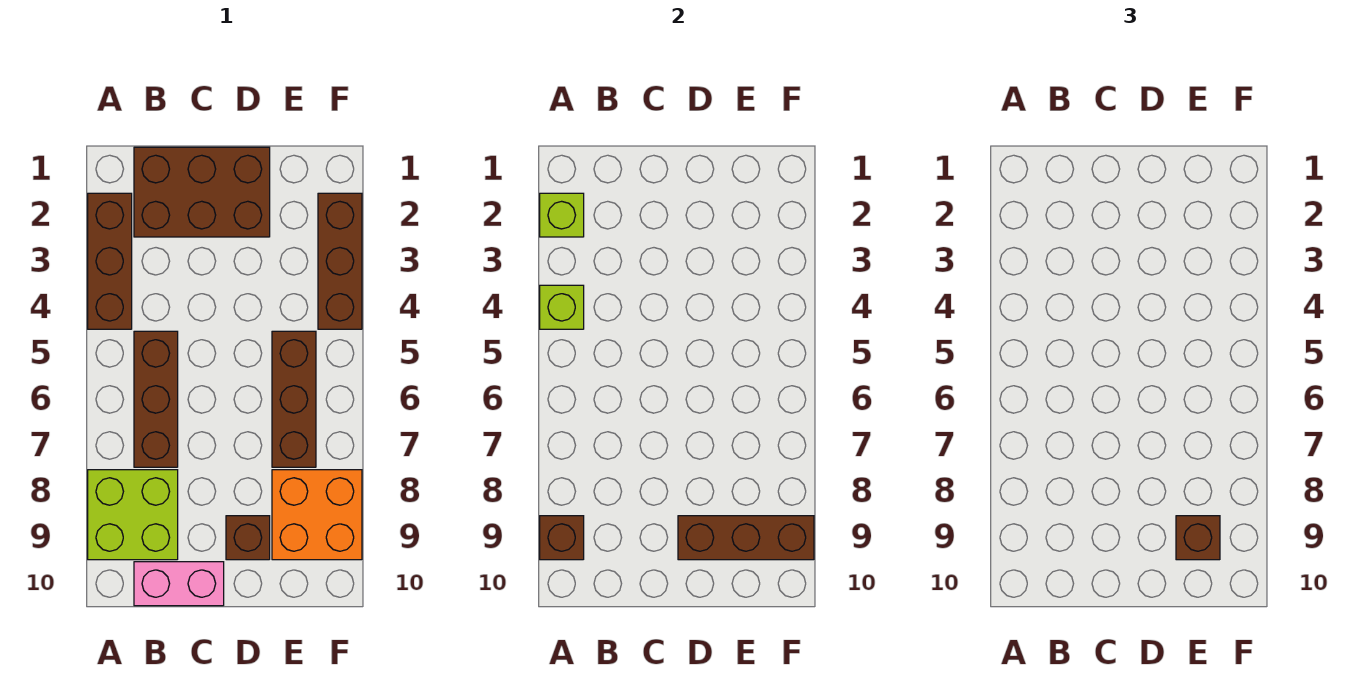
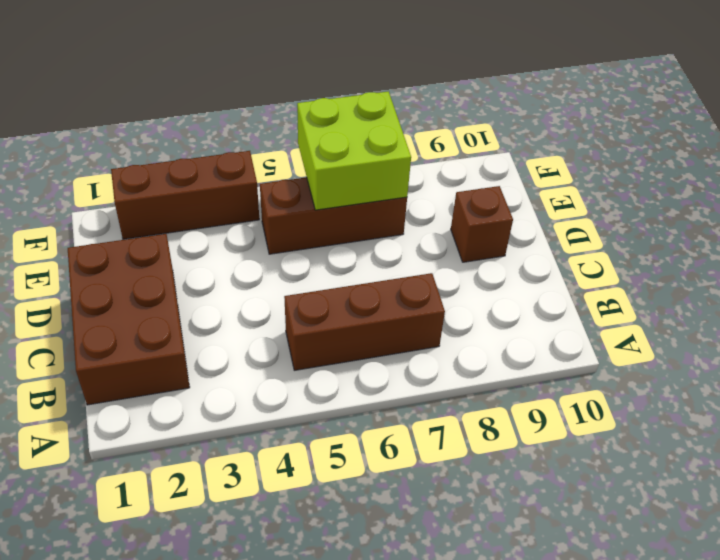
lime brick E6:F7 level 2 -> lime brick A8:B9 level 1
none -> brown brick A2:A4 level 1
none -> pink brick B10:C10 level 1
none -> orange brick E8:F9 level 1

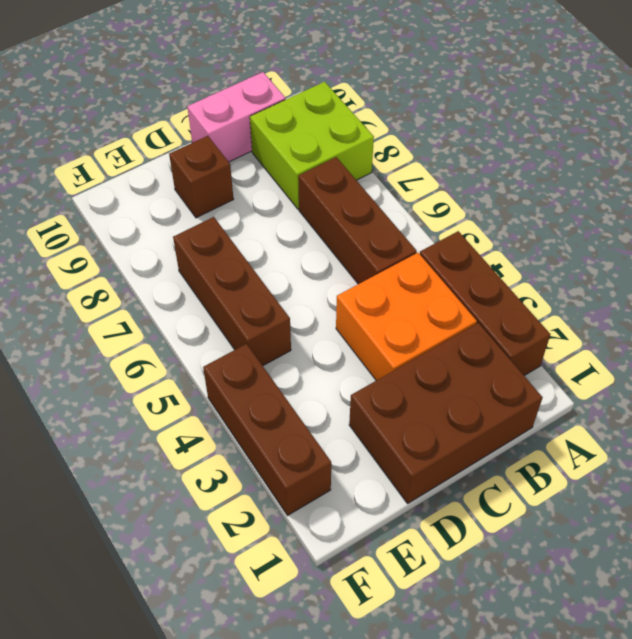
orange brick B3:C4 level 1 -> orange brick E8:F9 level 1
none -> lime brick A2 level 2
none -> lime brick A4 level 2
none -> brown brick A9 level 2

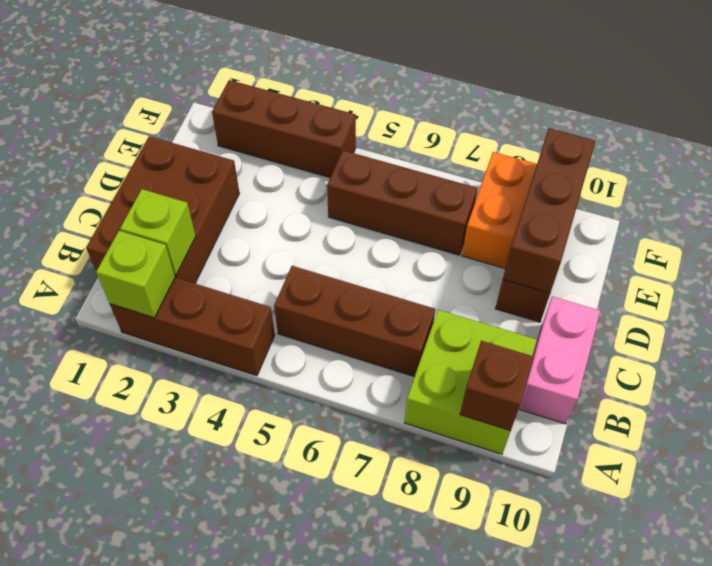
lime brick B2 level 2 -> lime brick A4 level 2
none -> brown brick E9 level 3

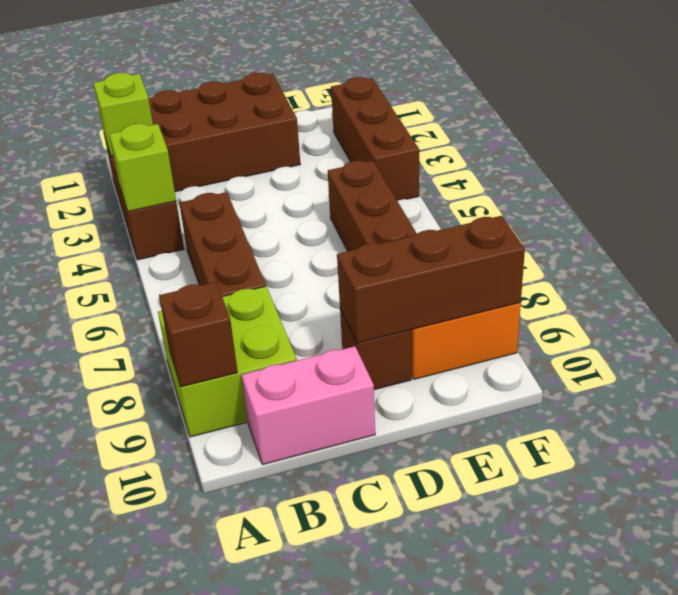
none -> brown brick E9 level 3

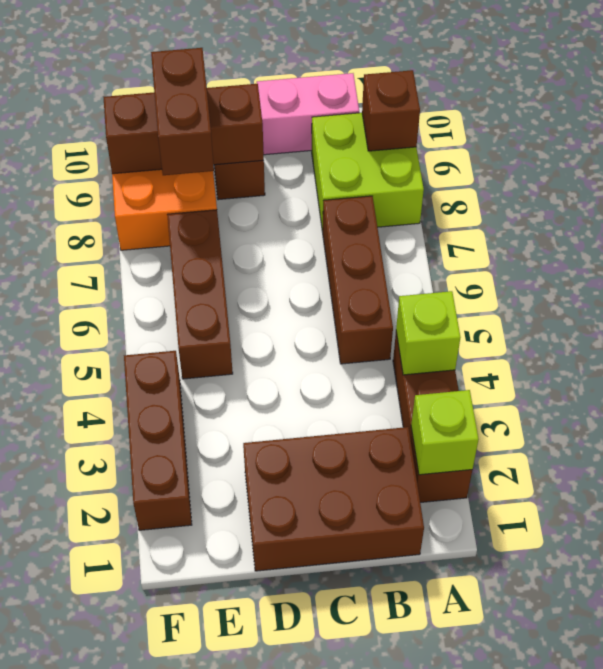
brown brick E8:E9 level 3 -> brown brick E9 level 3

